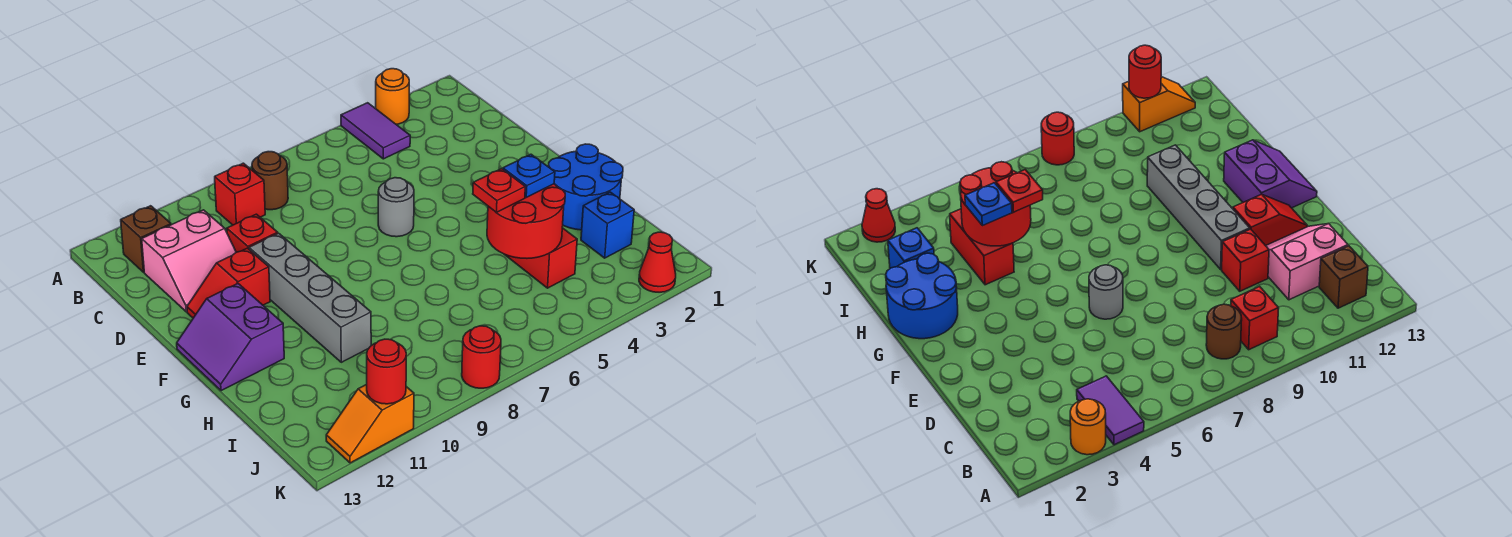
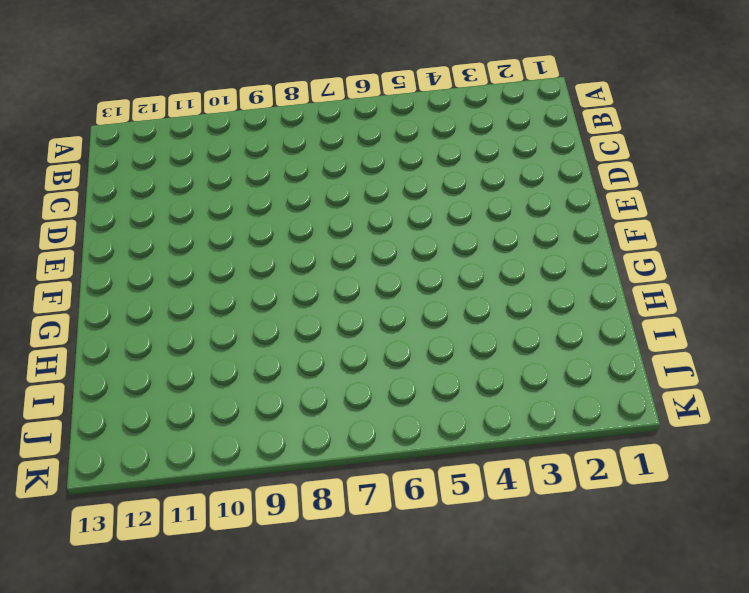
none -> orange round brick A3 level 1
none -> purple tile A4:B4 level 1
none -> brown round brick B8 level 1

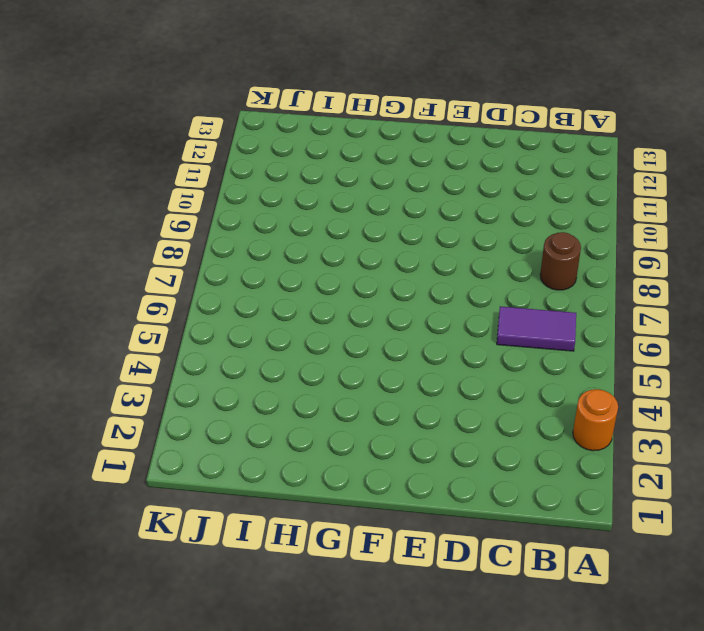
purple tile B6:C6 level 1 -> purple tile A4:B4 level 1
none -> red brick B9 level 1
none -> brown brick B12 level 1
none -> pink slope C11:D12 level 1 top C

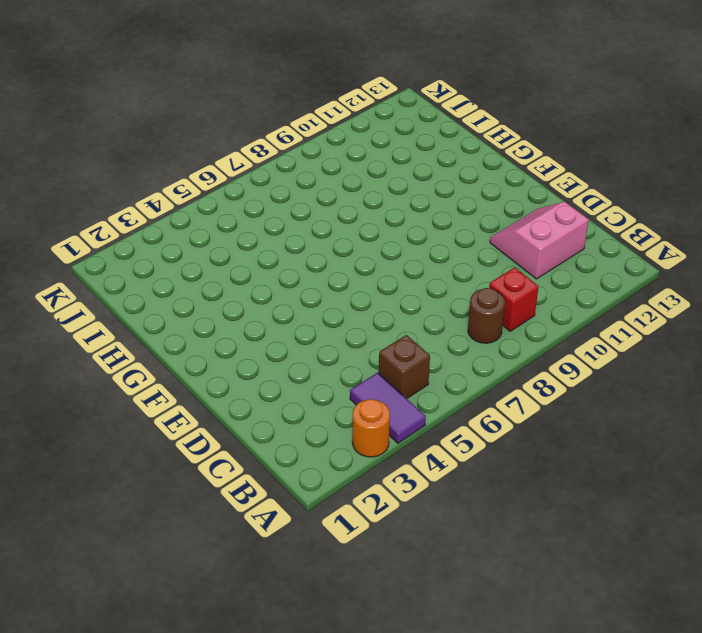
brown brick B5 level 1 -> brown brick B12 level 1
none -> red brick D10 level 1
none -> grey round brick E6 level 1
none -> grey brick E10:H10 level 1

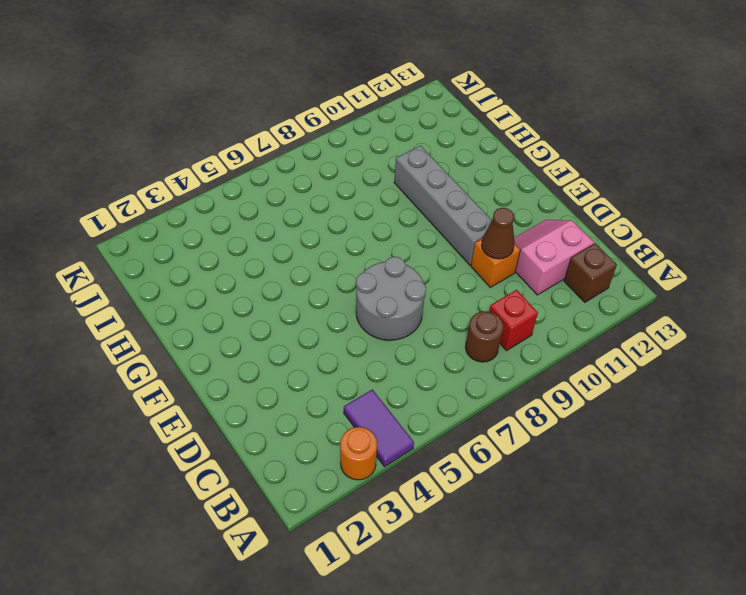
grey round brick D6:E7 level 1 -> grey round brick E6 level 1
orange brick D10 level 1 -> red brick D10 level 1
brown cone D10 level 2 -> none
none -> red slope E11:E12 level 1 top 11
none -> purple slope F12:G13 level 1 top 12
none -> blue round brick G1:H2 level 1

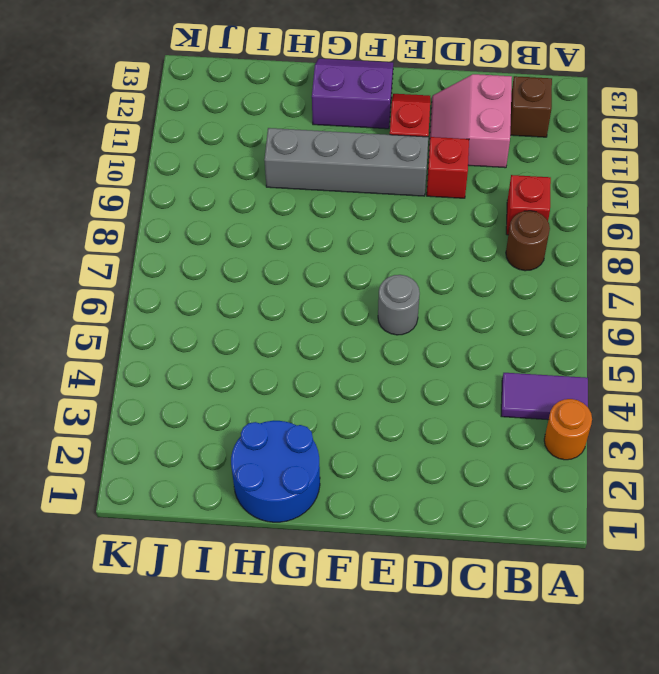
none -> red brick H4:I4 level 1
none -> blue brick I2 level 1
none -> red cone K2 level 1

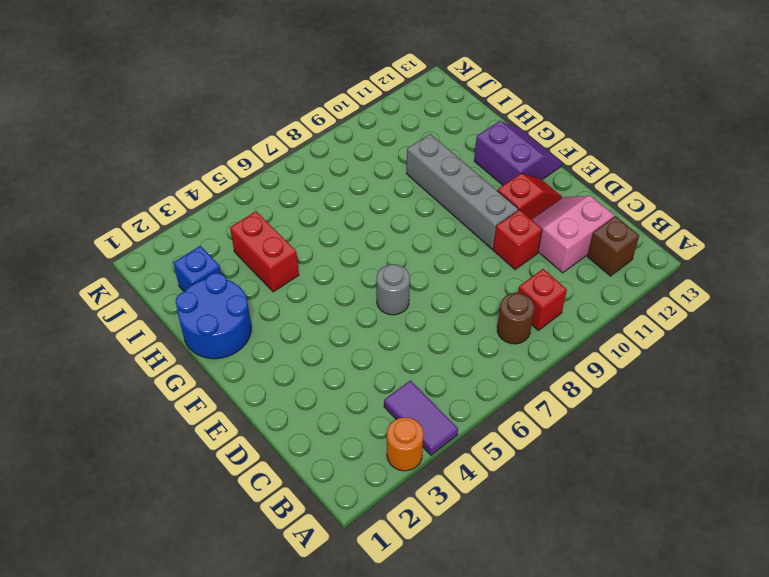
none -> red cone K2 level 1
none -> red round brick K8 level 1
none -> orange slope K11:K12 level 1 top 11

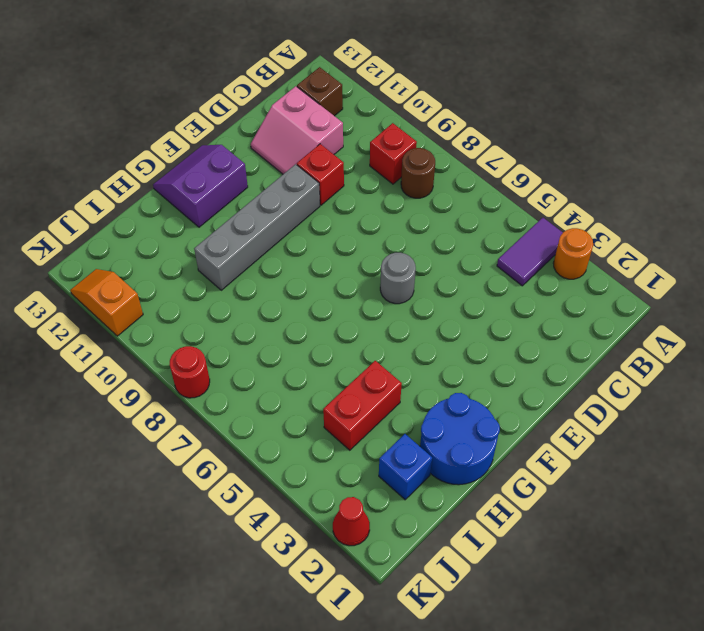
none -> red slope E11:E12 level 1 top 11
none -> red round brick H4:I5 level 2
none -> red round brick K11 level 2

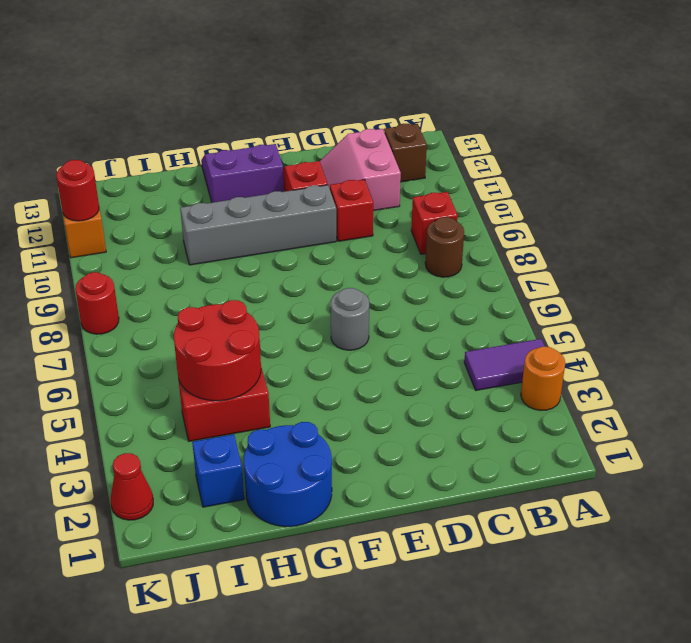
none -> blue plate H4 level 3
none -> red plate H5 level 3

